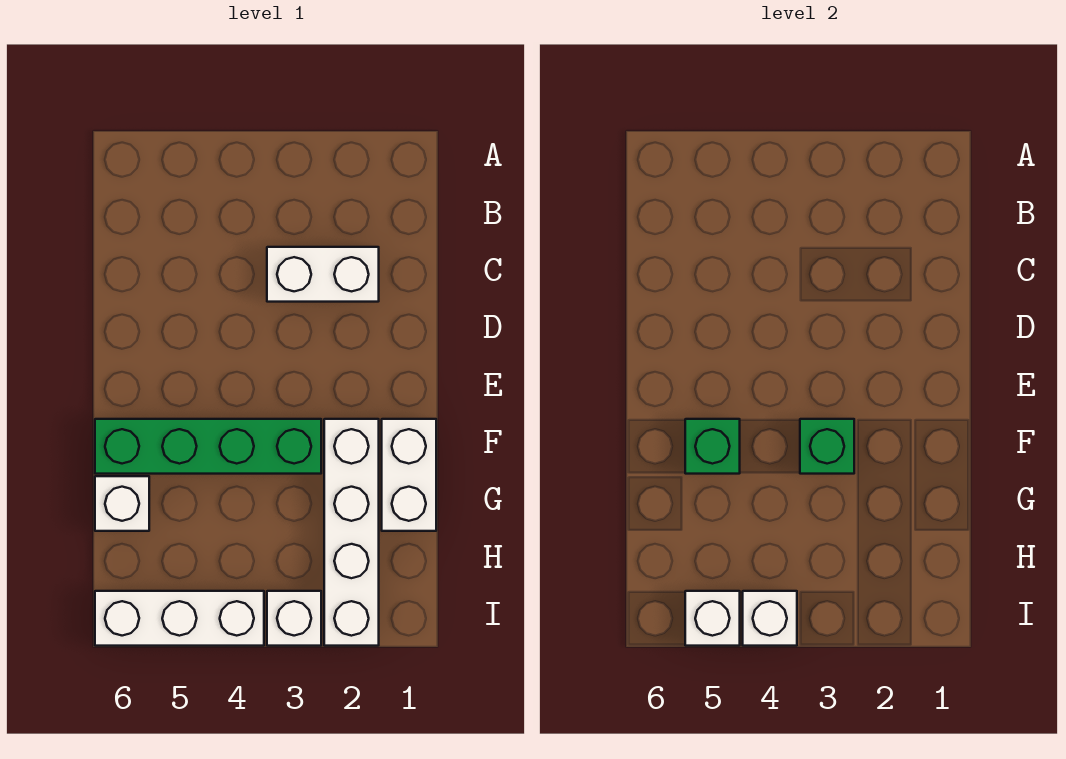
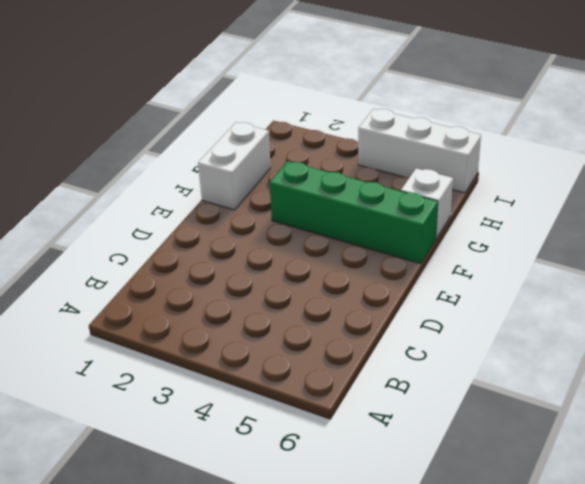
none -> white brick C2:C3 level 1
none -> white brick F2:I2 level 1

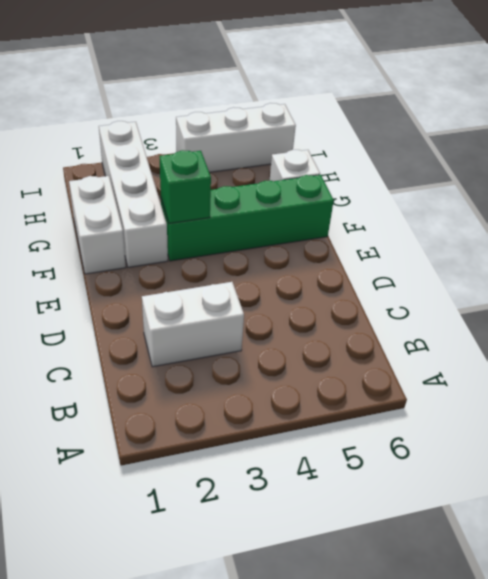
none -> white brick I3 level 1
none -> green brick F5 level 2

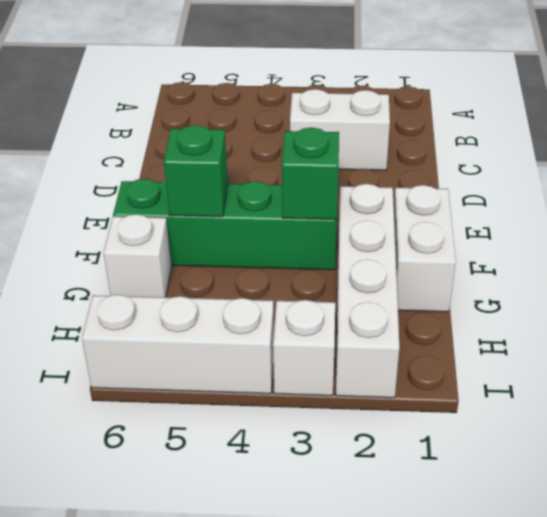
none -> white brick I4 level 2
none -> white brick I5 level 2

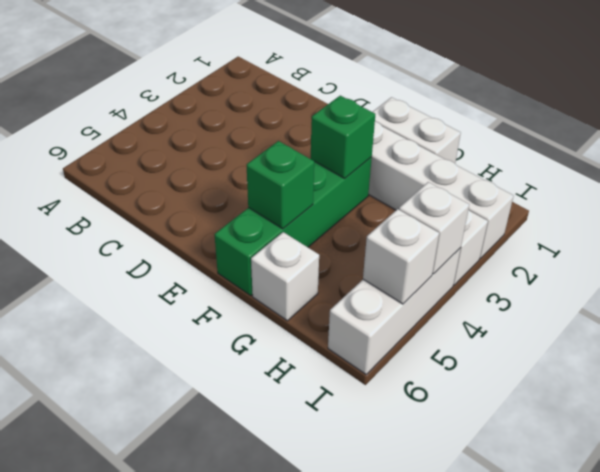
none -> white brick C2:C3 level 1

